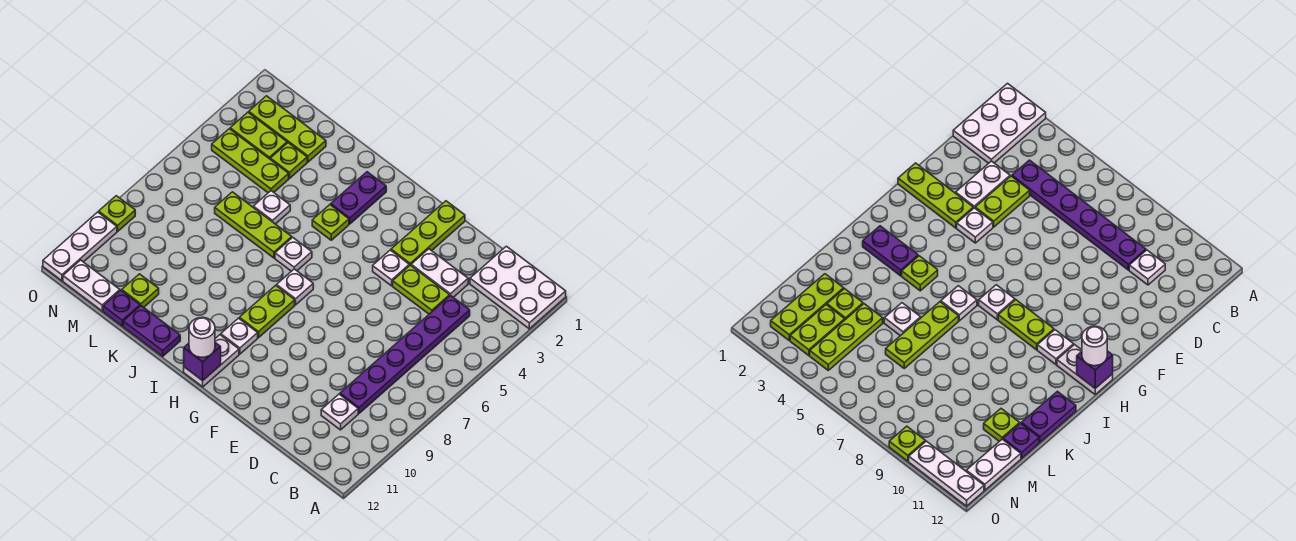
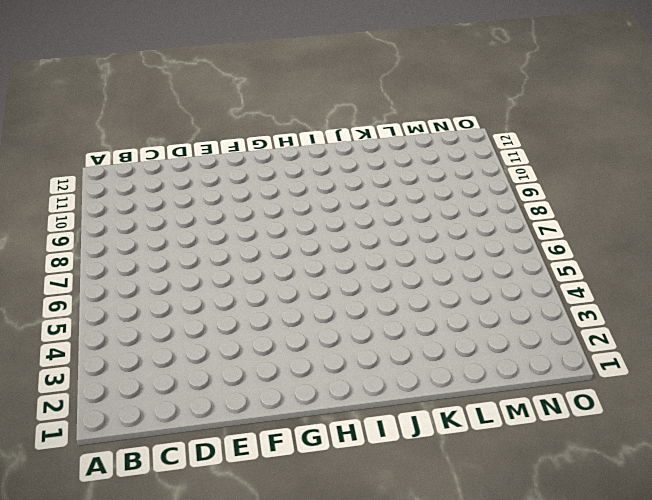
none -> white plate A1:C2 level 1
none -> purple plate C4:C9 level 1
none -> white plate C10 level 1

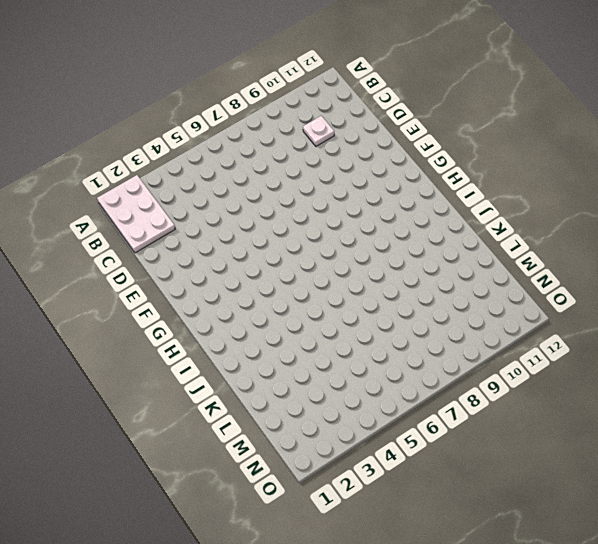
none -> purple plate C4:C9 level 1
none -> white plate D3:E3 level 1
none -> lime plate D4:E4 level 1

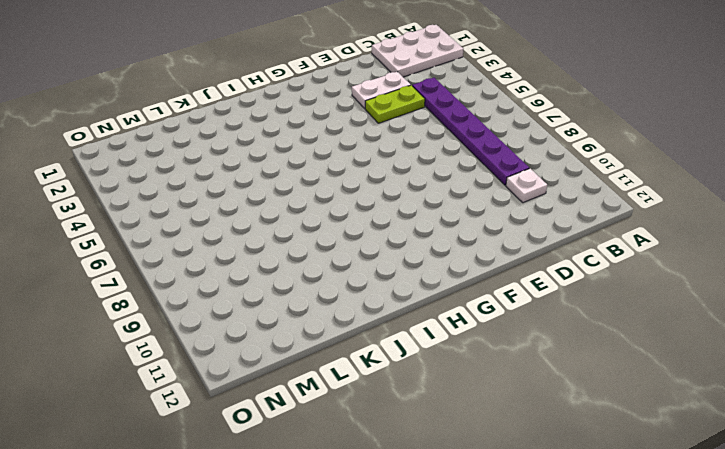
none -> lime plate F1:F3 level 1
none -> white plate F4 level 1
none -> white plate H7 level 1

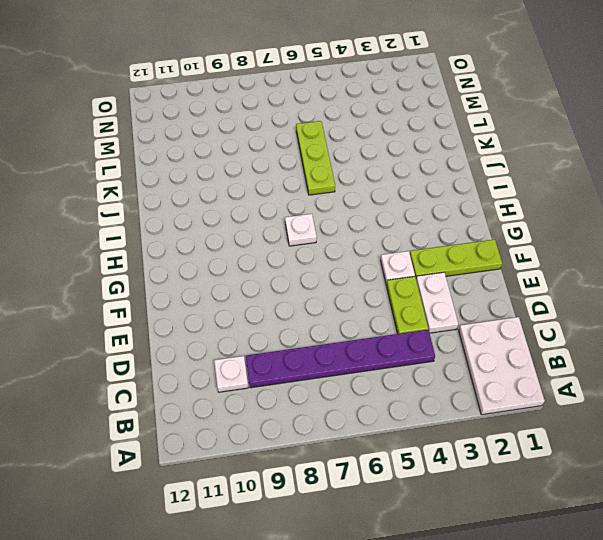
none -> lime plate H8:H9 level 1
none -> white plate H10 level 1
none -> white plate H11:H12 level 1

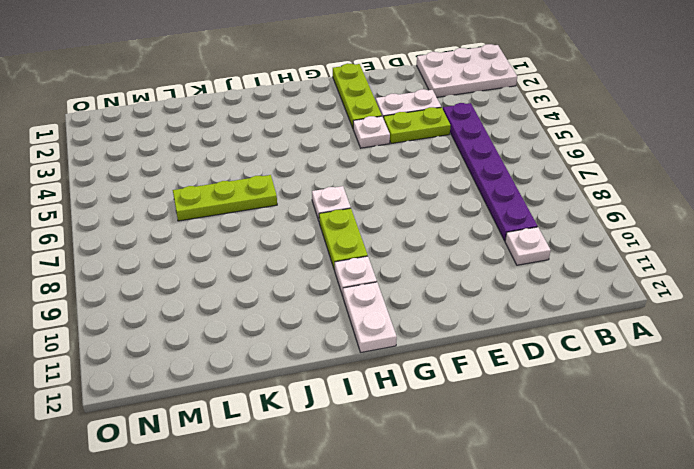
none -> purple plate I2:I3 level 1
none -> lime plate I4 level 1
none -> white plate I6 level 1

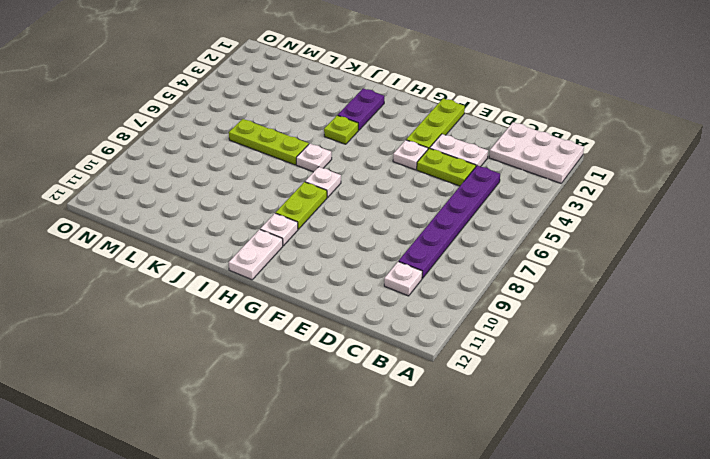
none -> purple plate J12:K12 level 1
none -> white plate K5 level 1
none -> lime plate L2:N2 level 1

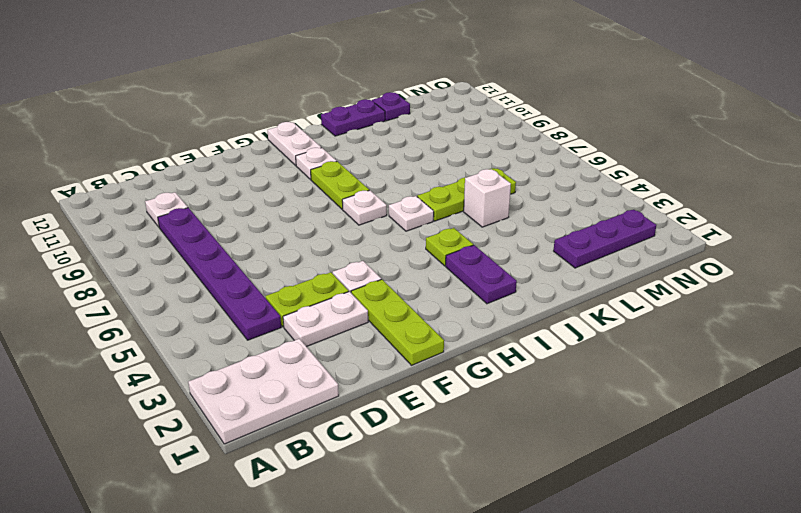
white brick K5 level 1 -> white plate K5 level 1
purple plate L2:N2 level 1 -> lime plate L2:N2 level 1
none -> lime plate L3 level 1
none -> lime plate L4:N4 level 1
none -> lime plate L11 level 1

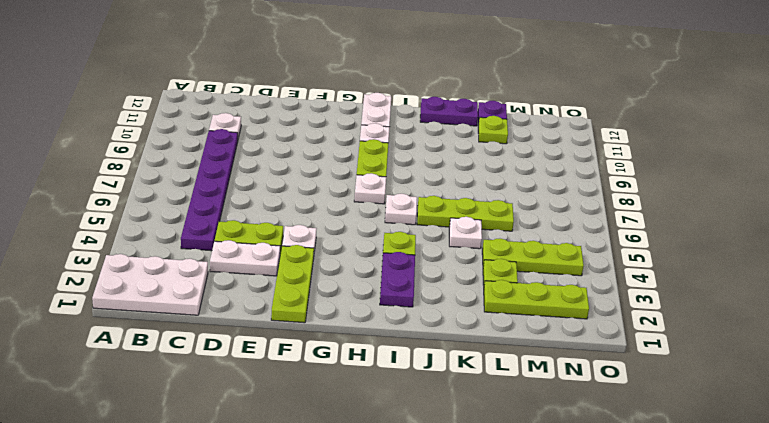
none -> lime plate M3:N3 level 1
none -> white plate M12:N12 level 1
none -> lime plate O9 level 1

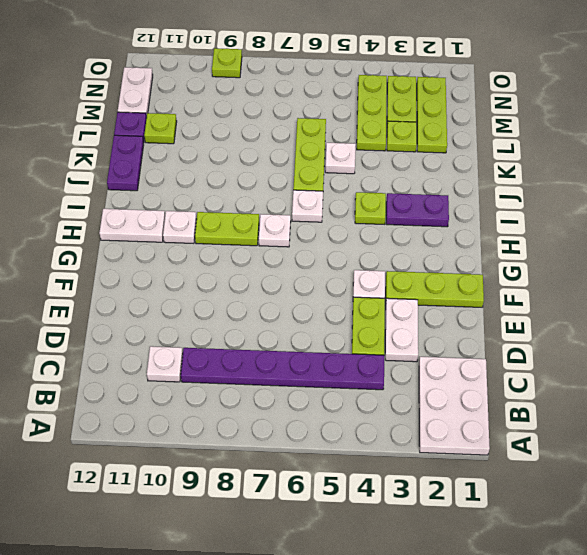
none -> white plate O10:O12 level 1
none -> purple brick H12 level 2
none -> white round brick H12 level 3

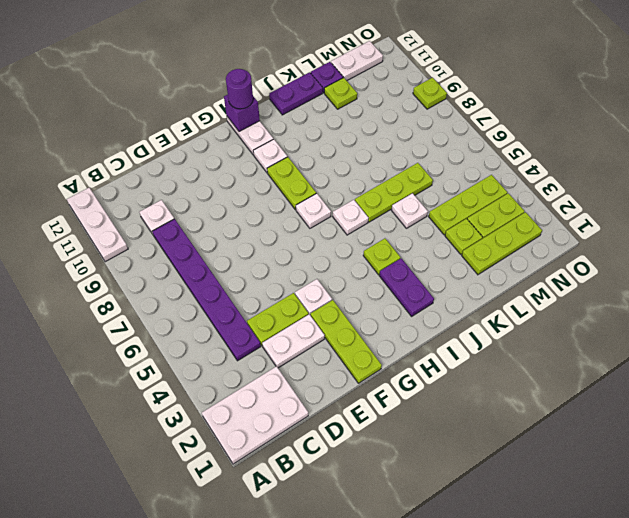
white plate A10:A12 level 1 -> white plate O10:O12 level 1
purple round brick H12 level 3 -> white round brick H12 level 3

